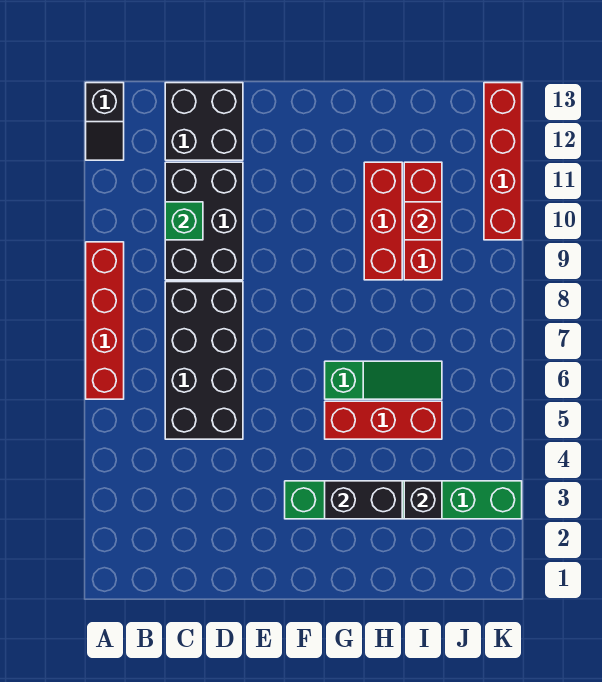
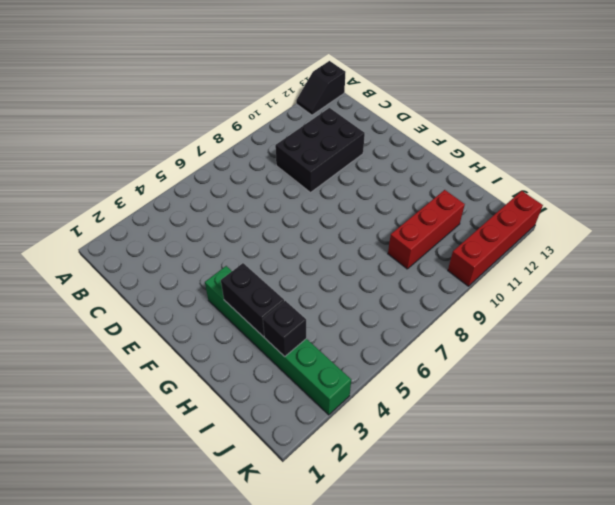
none -> red brick A6:A9 level 1
none -> black brick C5:D8 level 1
none -> black brick C12:D13 level 1

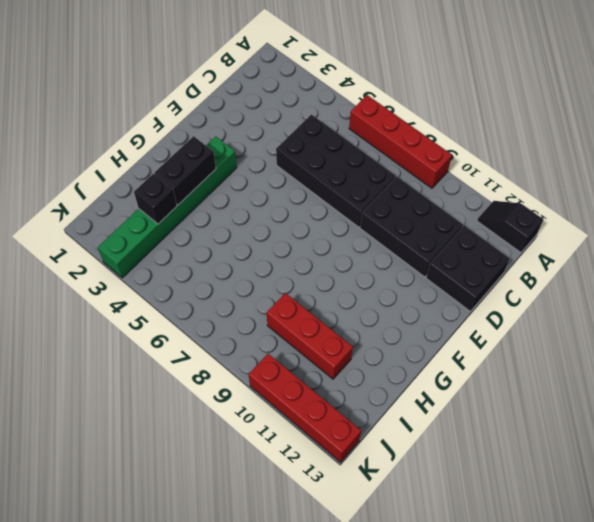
none -> red brick G5:I5 level 1
none -> green slope G6:I6 level 1 top G
none -> red brick H9:H11 level 1

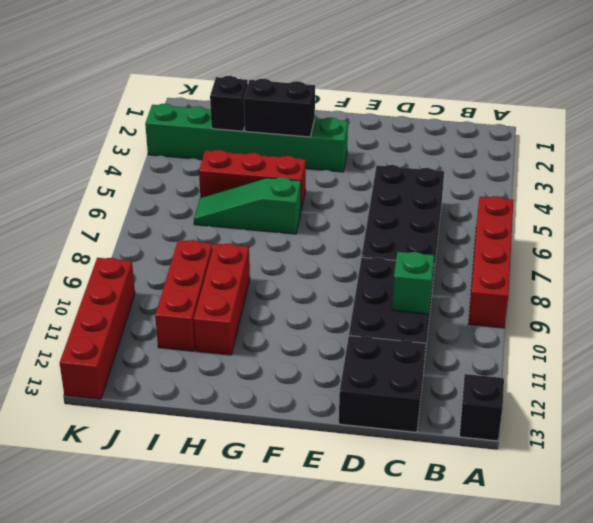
none -> red brick I10 level 2

